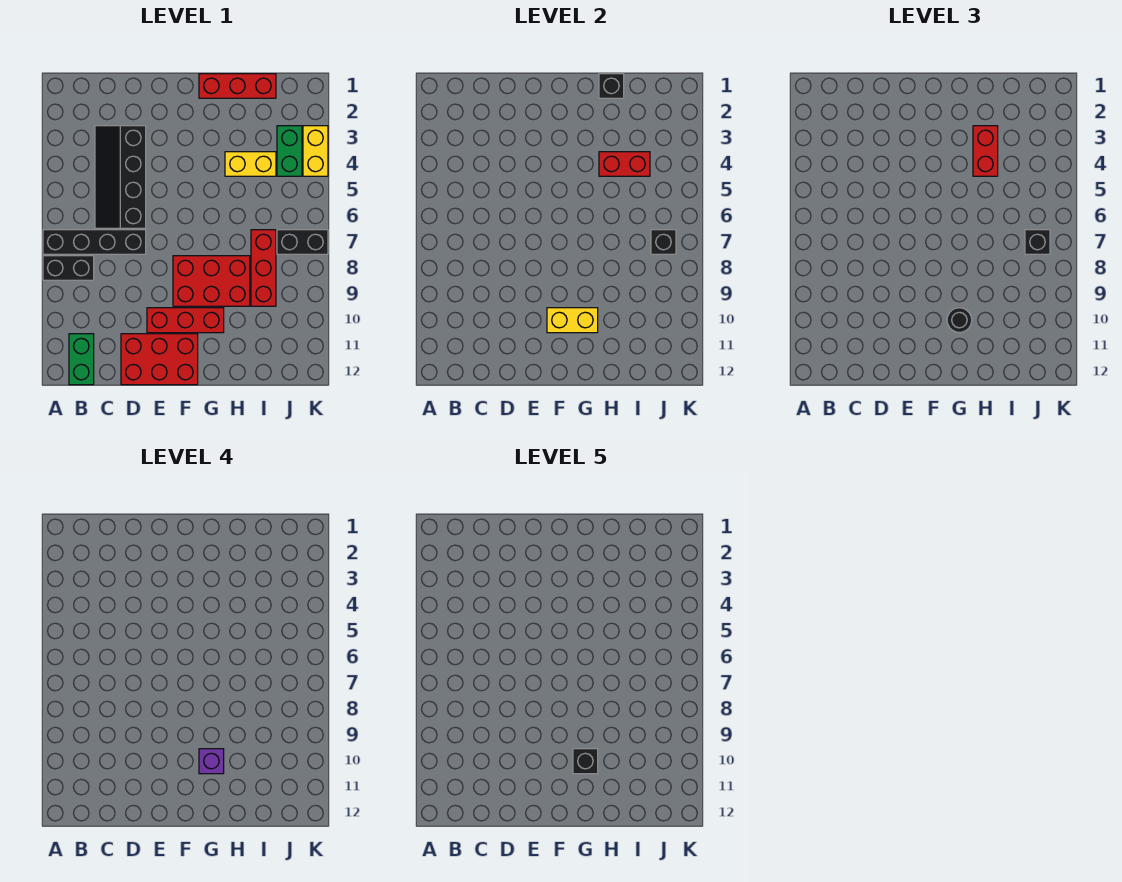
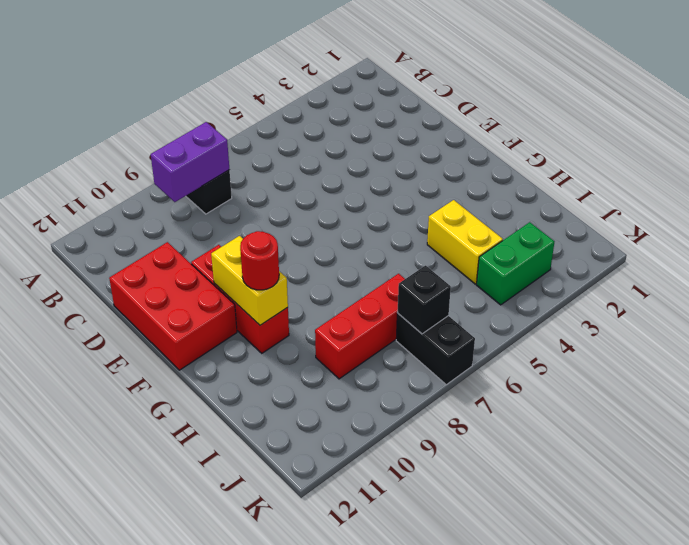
purple brick B8:B9 level 2 -> none
red round brick G10 level 3 -> black round brick G10 level 3
none -> black brick A7:D7 level 1
none -> green brick B11:B12 level 1
none -> black slope C3:D6 level 1 top D

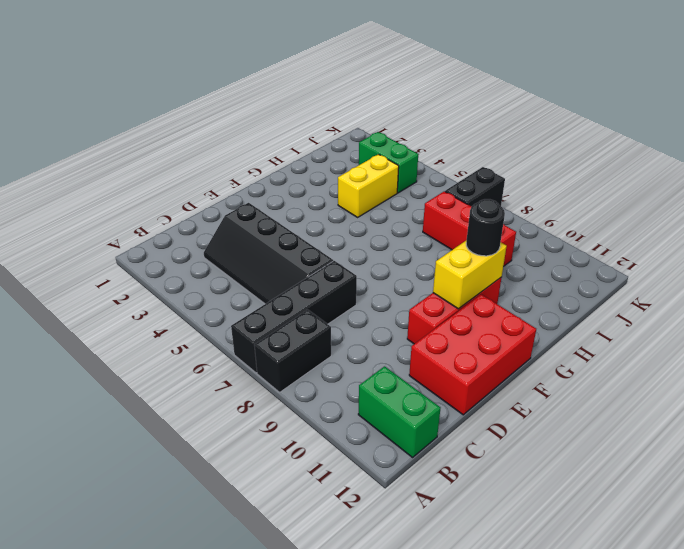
none -> red brick F8:H9 level 1
none -> red brick G1:I1 level 1
none -> yellow brick K3:K4 level 1

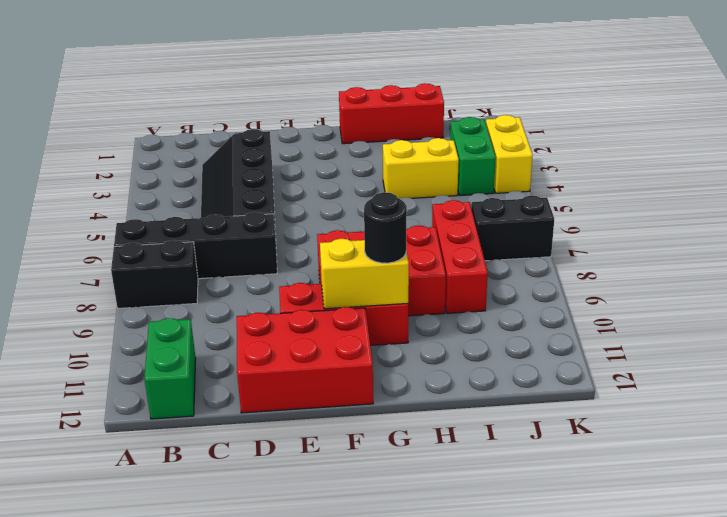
none -> black brick H1 level 2
none -> red brick H4:I4 level 2
none -> black brick J7 level 2

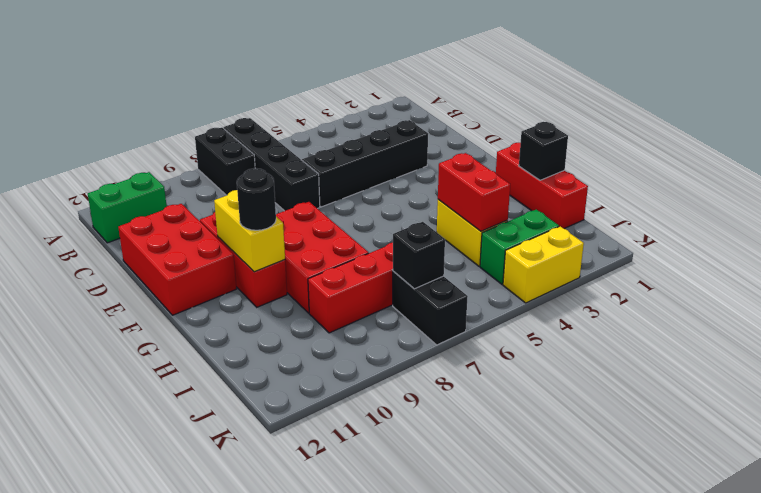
none -> red brick H3:H4 level 3
none -> black brick J7 level 3
none -> purple brick G10 level 4

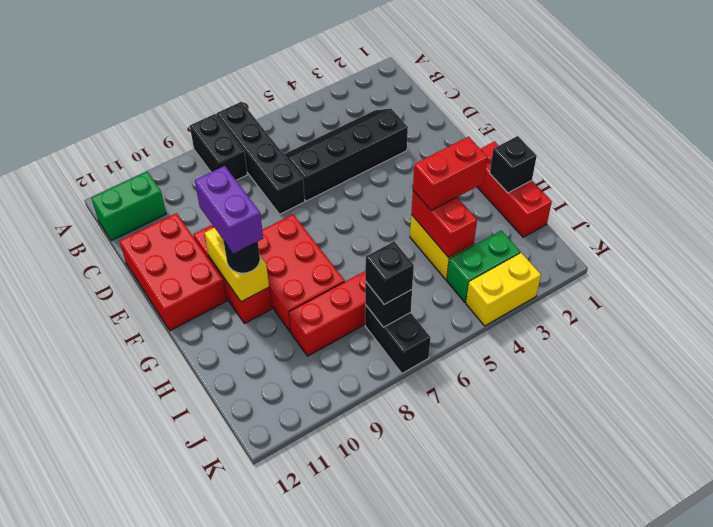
purple brick F10:G10 level 4 -> purple brick G10 level 4
none -> black brick G10 level 5

